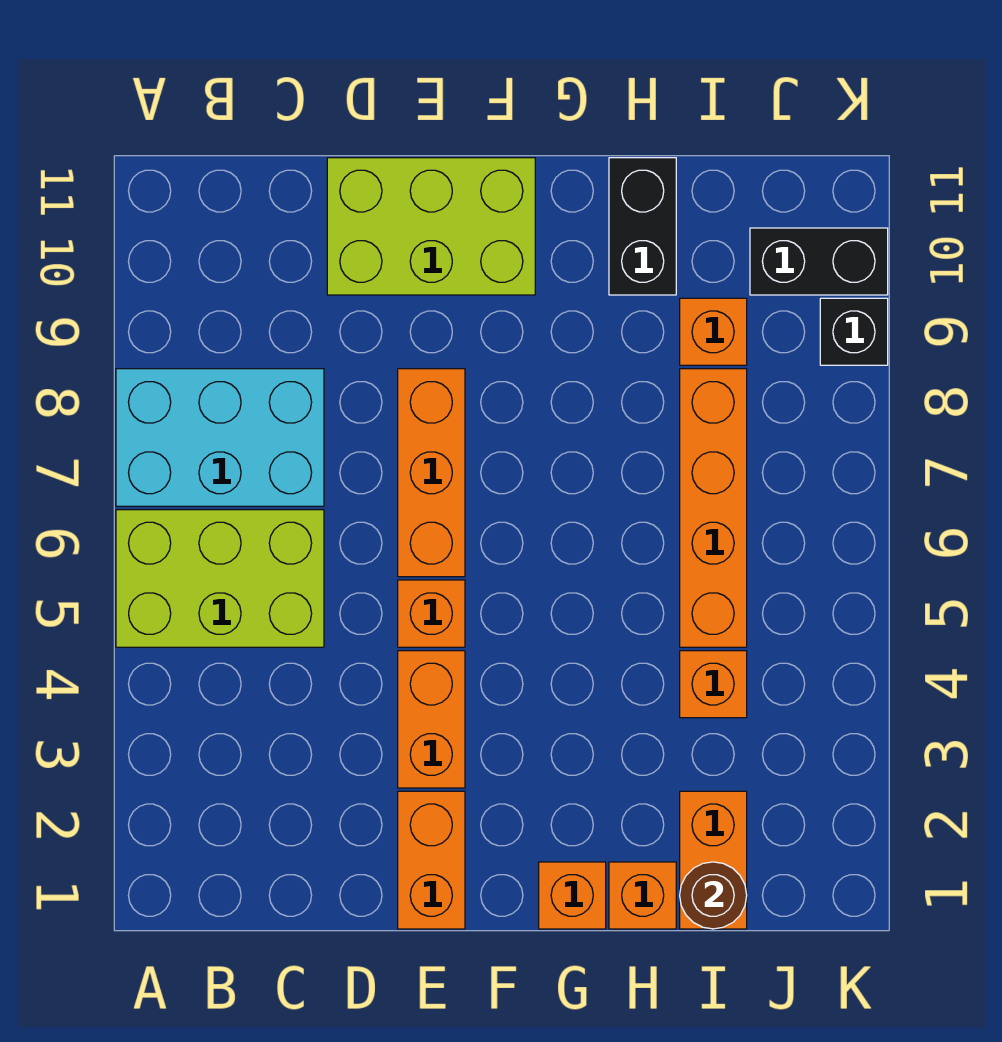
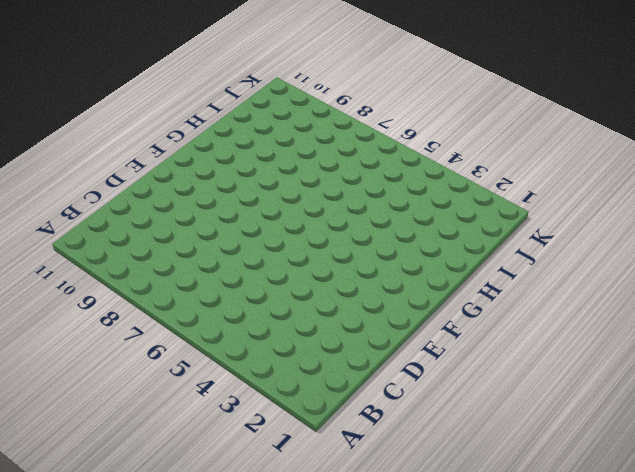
none -> lime brick A5:C6 level 1
none -> cyan brick A7:C8 level 1
none -> lime brick D10:F11 level 1

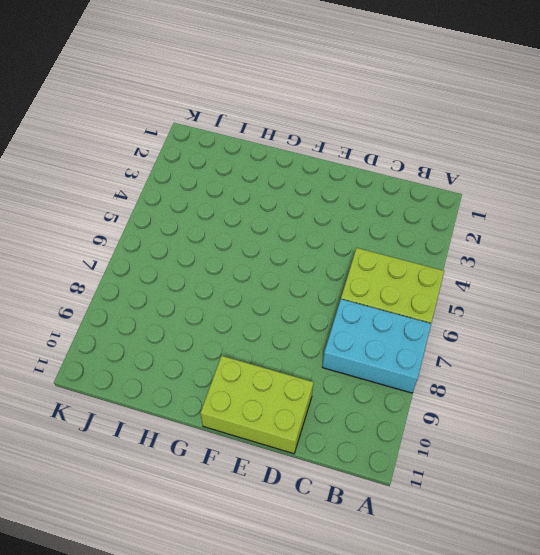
none -> orange brick E1:E2 level 1
none -> orange brick E3:E4 level 1
none -> orange brick E5 level 1

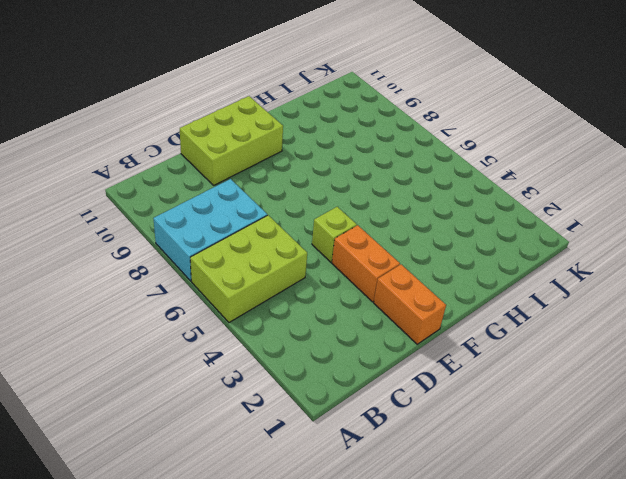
lime brick E5 level 1 -> orange brick E5 level 1
none -> orange brick E6:E8 level 1
none -> orange brick G1 level 1
none -> orange brick H1 level 1

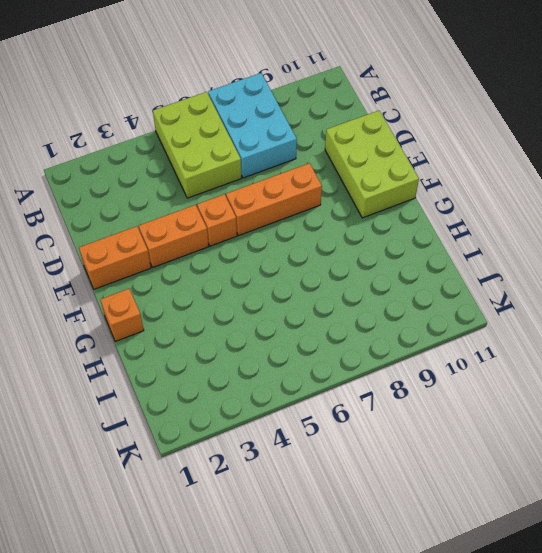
none -> orange brick H1 level 1
none -> black brick H10:H11 level 1
none -> orange brick I1:I2 level 1

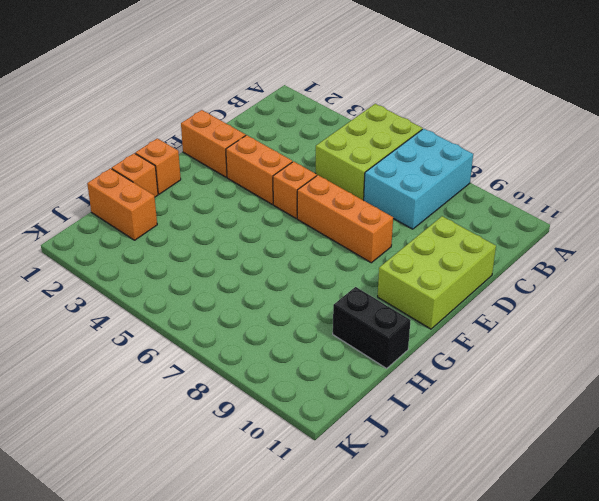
none -> orange brick I4 level 1
none -> orange brick I5:I8 level 1
none -> orange brick I9 level 1

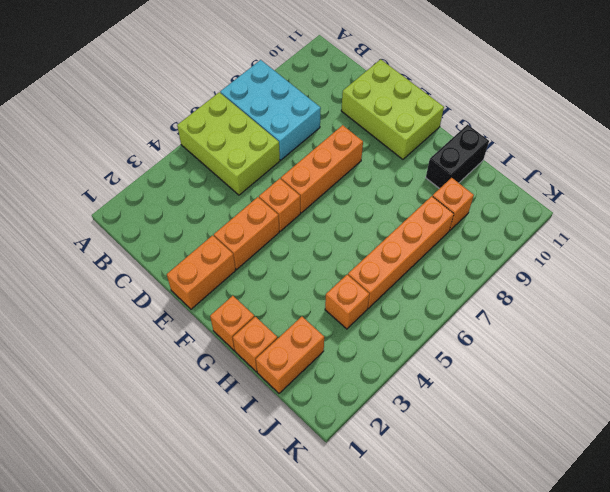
none -> black brick J10:K10 level 1
none -> black brick K9 level 1
none -> brown round brick I1 level 2

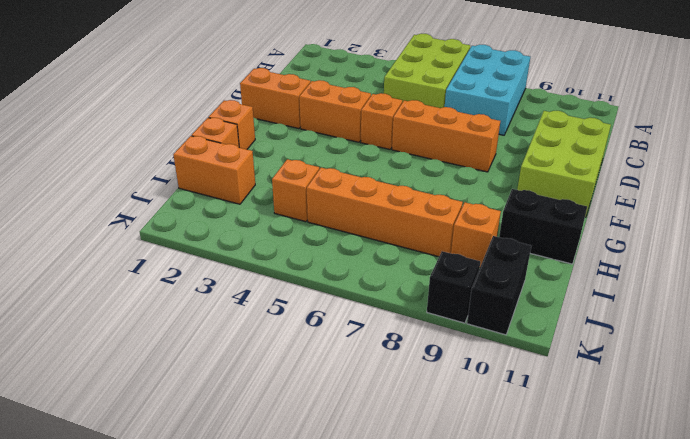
none -> brown round brick I1 level 2

